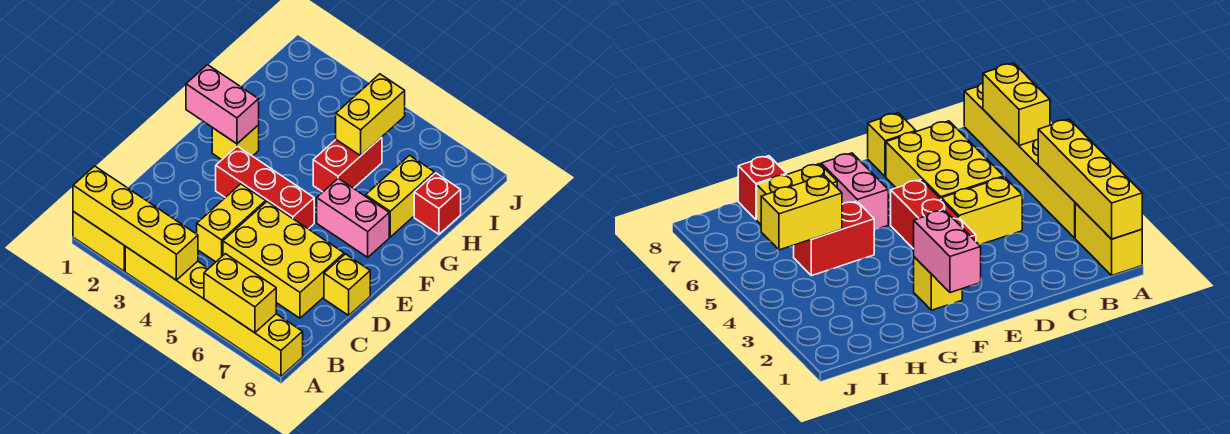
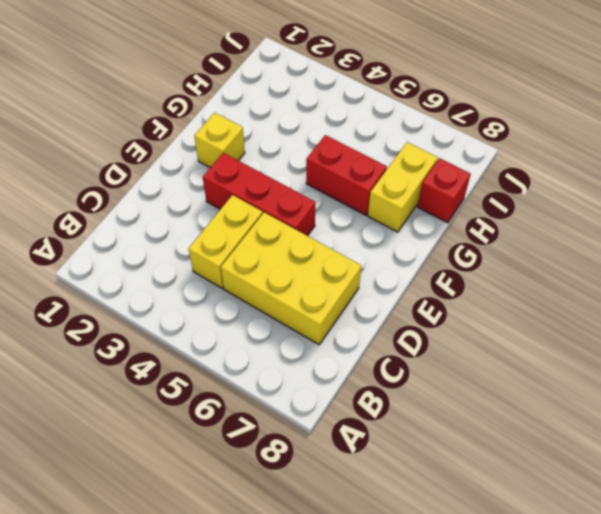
red brick G5:G6 level 1 -> red brick G5:H5 level 1
none -> yellow brick A1:A2 level 1
none -> yellow brick A3:A8 level 1
none -> yellow brick D8 level 1

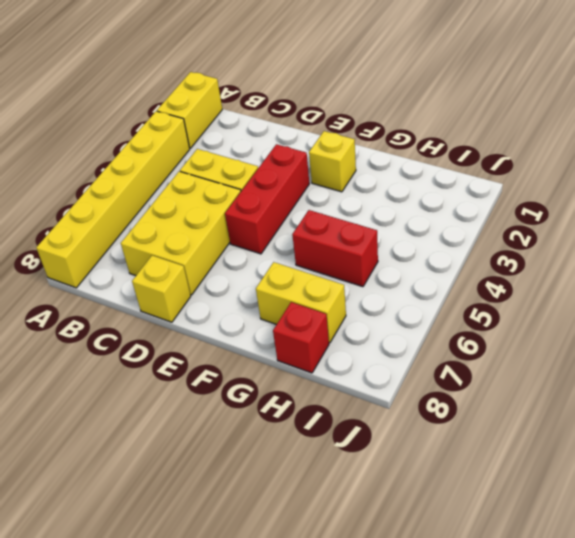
none -> pink brick F6:F7 level 1
none -> yellow brick A1:A4 level 2
none -> yellow brick A6:A7 level 2

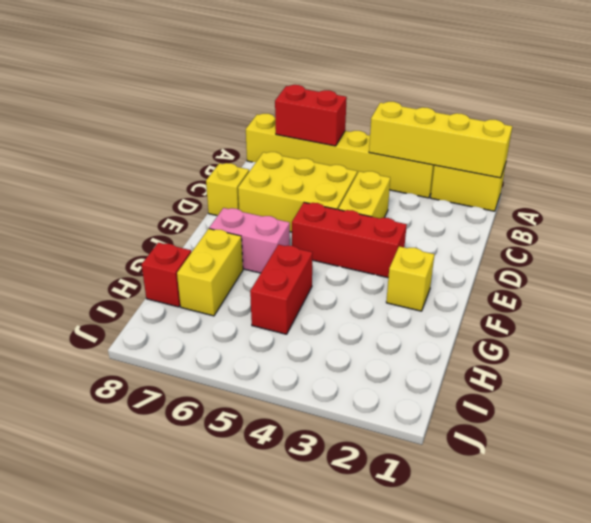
red brick A6:A7 level 2 -> yellow brick A6:A7 level 2
none -> pink brick F1:F2 level 2
none -> yellow brick H5:I5 level 2

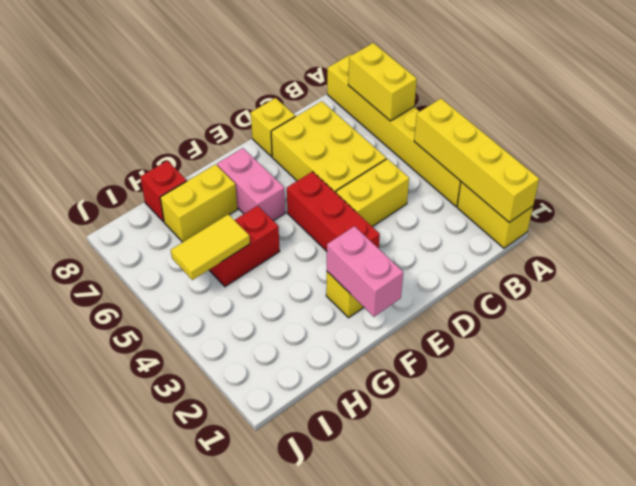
yellow tile H5:I5 level 2 -> yellow brick H5:I5 level 2

